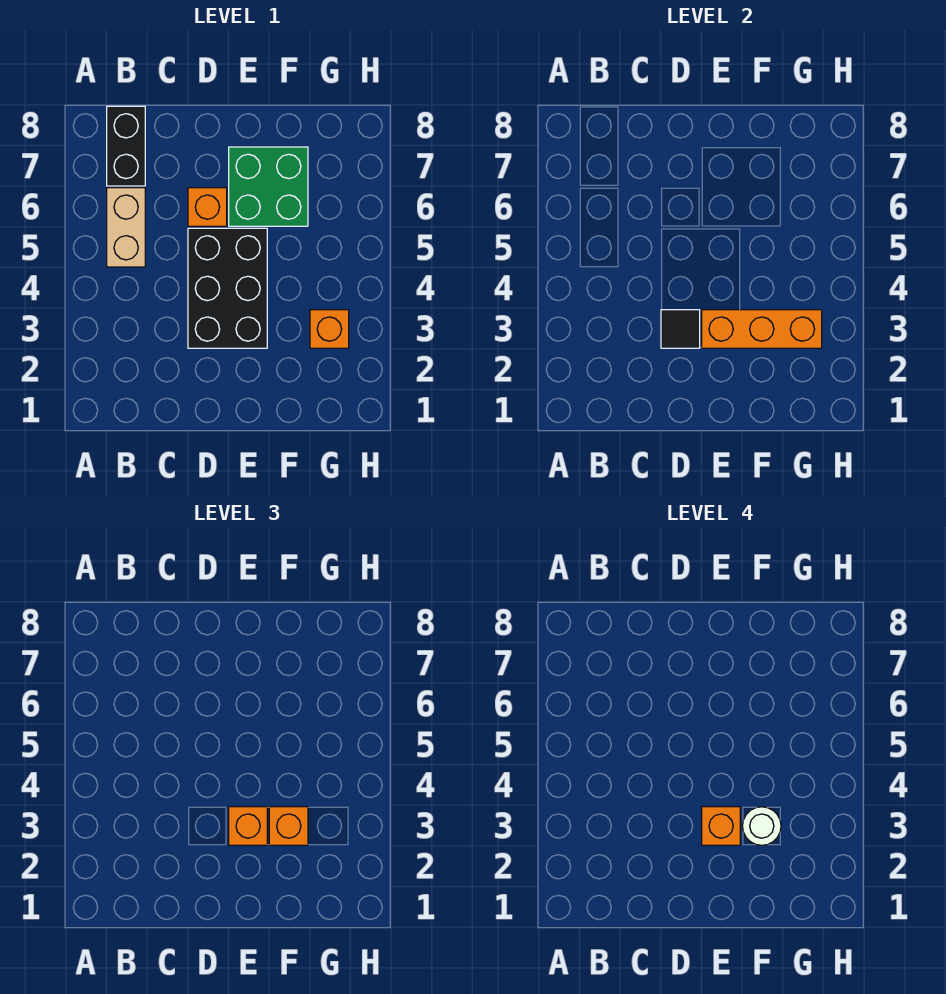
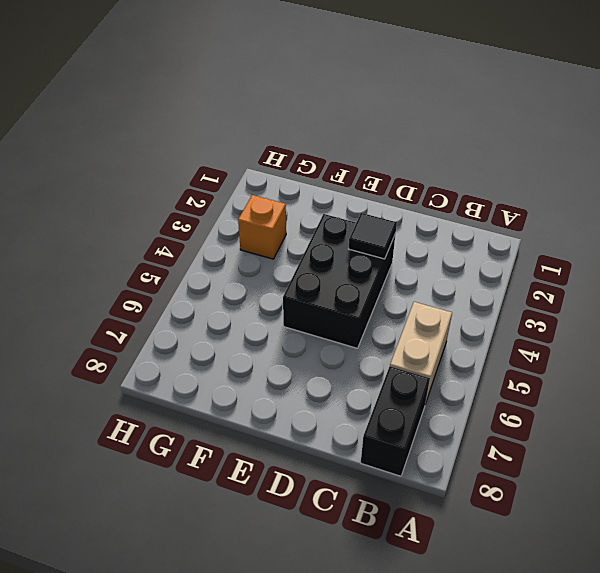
none -> orange brick D6 level 1
none -> green brick E6:F7 level 1
none -> orange brick E3:G3 level 2

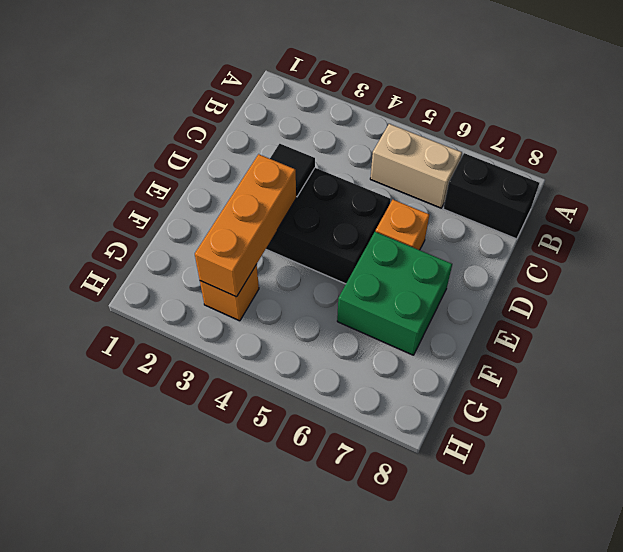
none -> orange brick E3 level 3
none -> orange brick F3 level 3
none -> orange brick E3 level 4

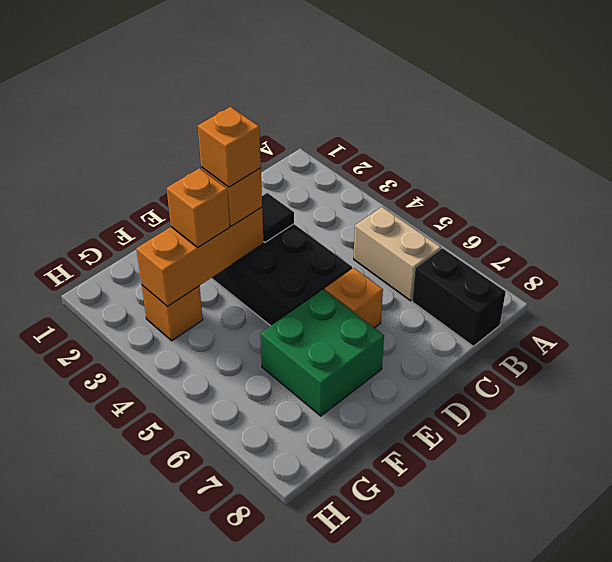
none -> white round brick F3 level 4

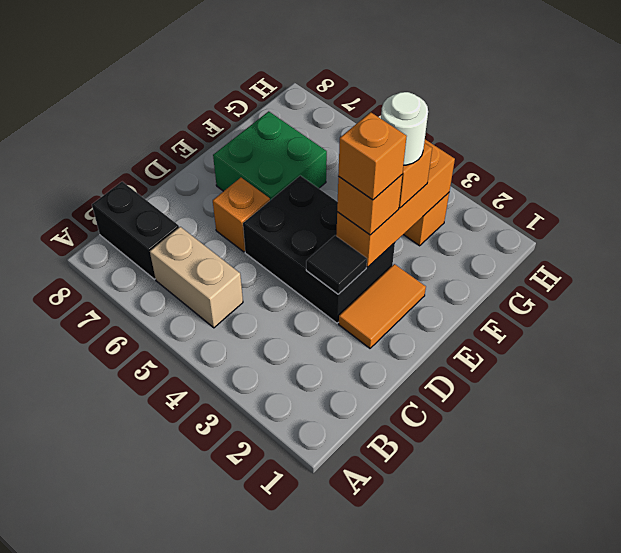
orange tile D2:E2 level 1 -> none

